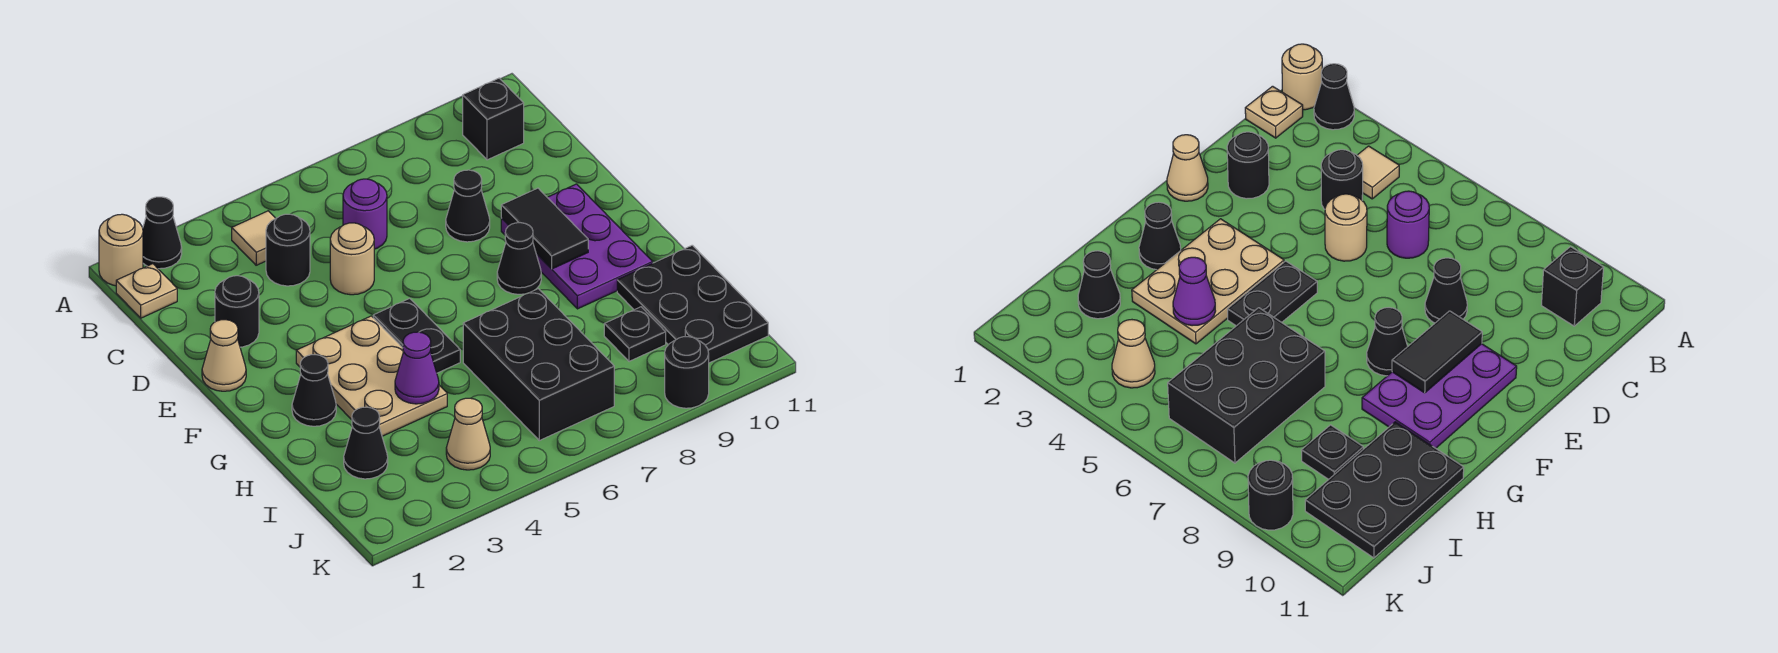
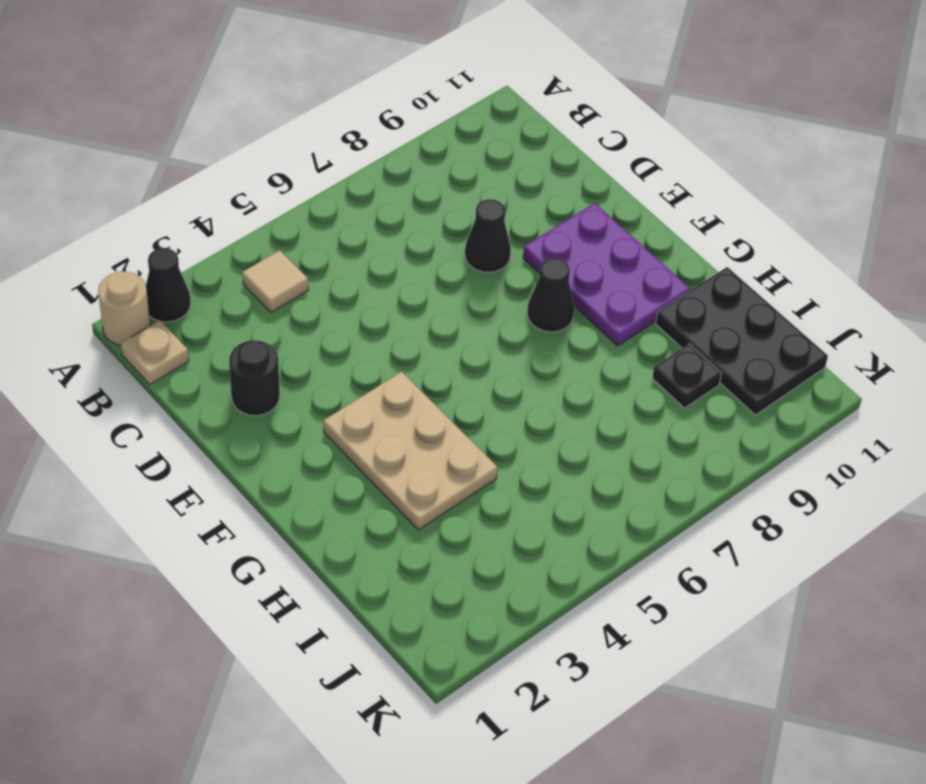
none -> black brick B10 level 1
none -> black round brick C4 level 1
none -> purple round brick C6 level 1

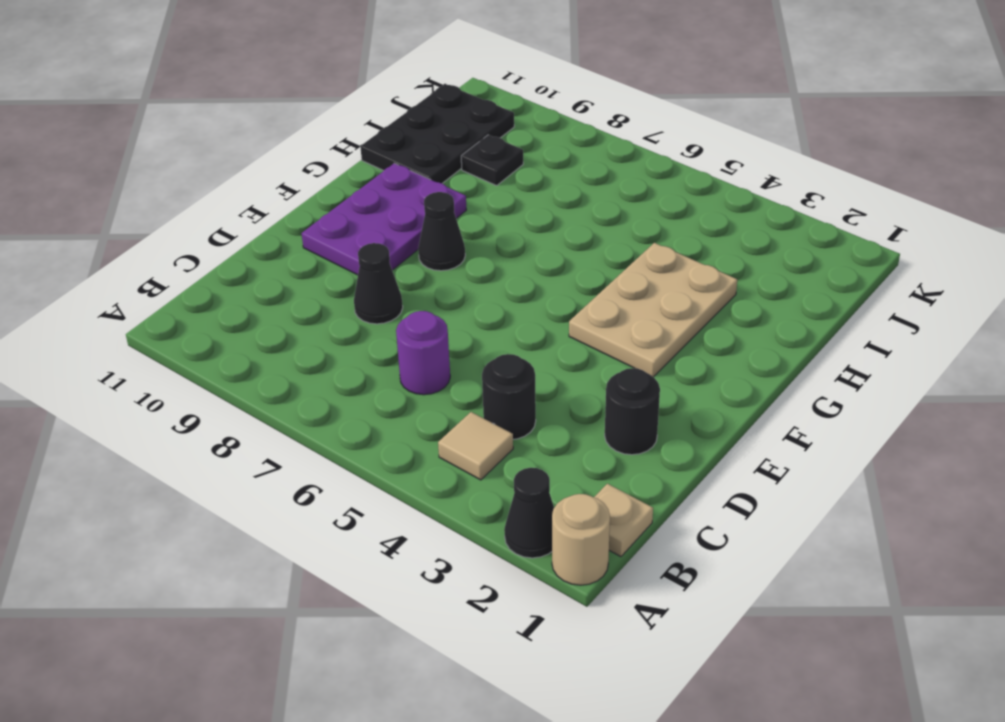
none -> black brick B10 level 1
none -> tan round brick D5 level 1
none -> tan cone E1 level 1

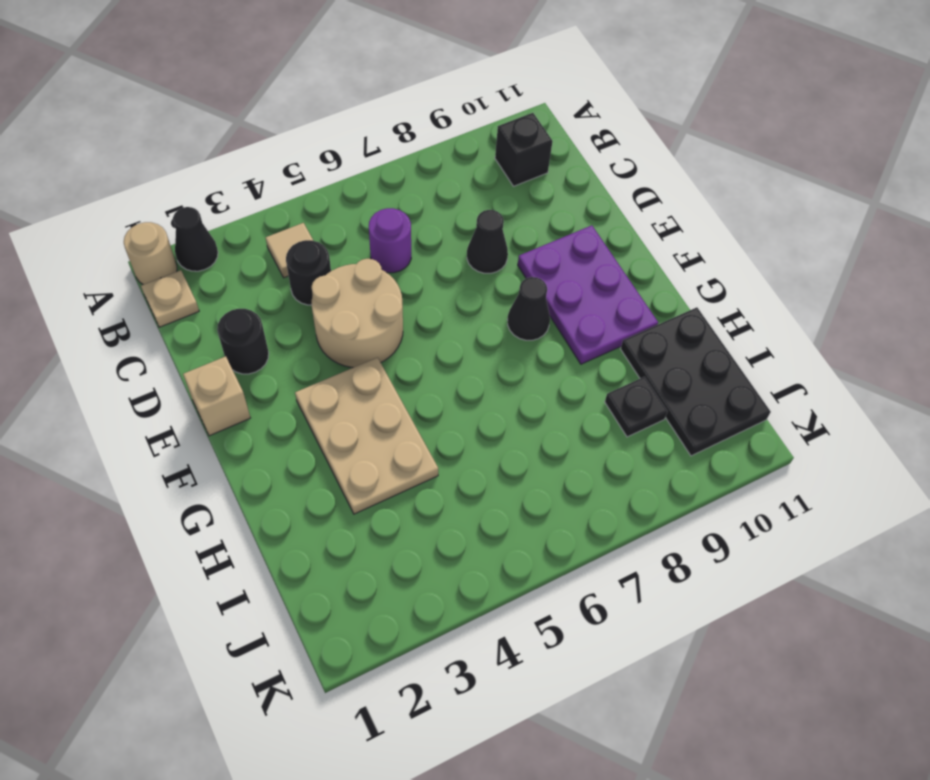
tan round brick D4:E5 level 1 -> tan round brick D5 level 1
tan brick E1 level 1 -> tan cone E1 level 1
none -> black plate F5:G5 level 1
none -> black cone G2 level 1
none -> black brick H6:J7 level 1

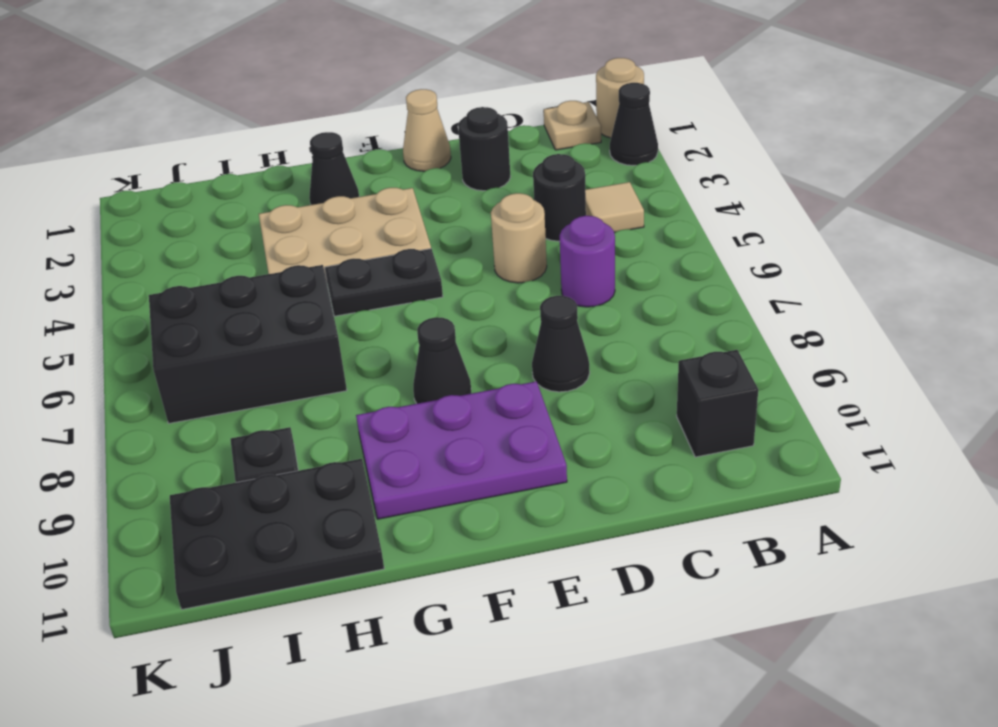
none -> black cone I2 level 1
none -> tan cone J4 level 1
none -> black round brick K9 level 1

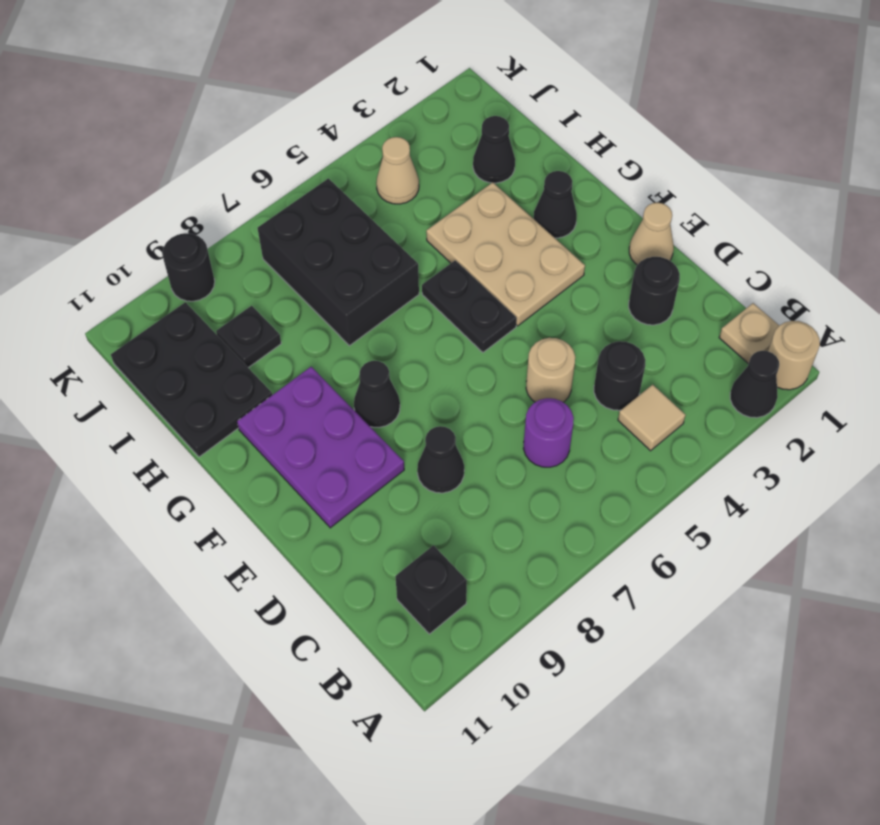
none -> black tile E9:F9 level 2
none -> purple cone H4 level 2

